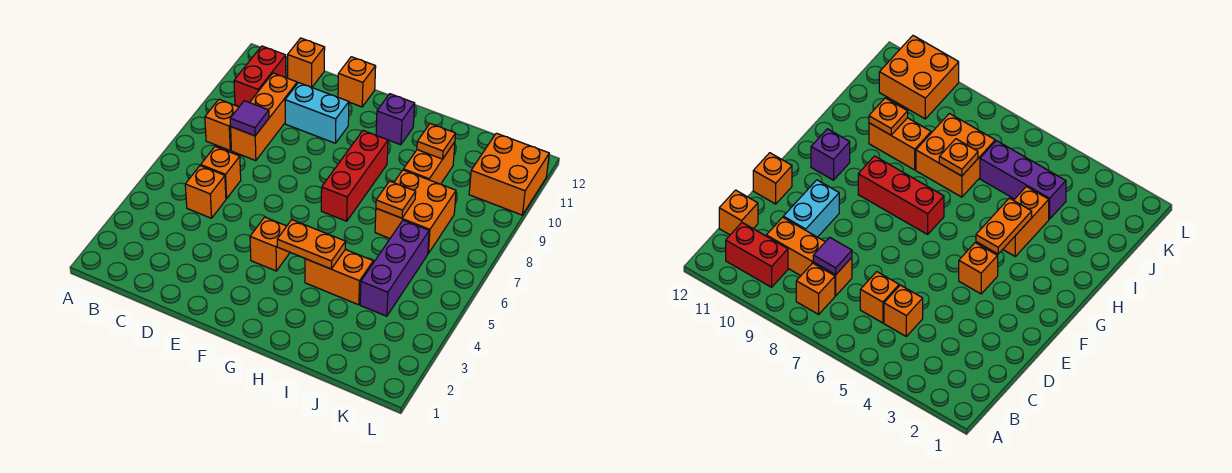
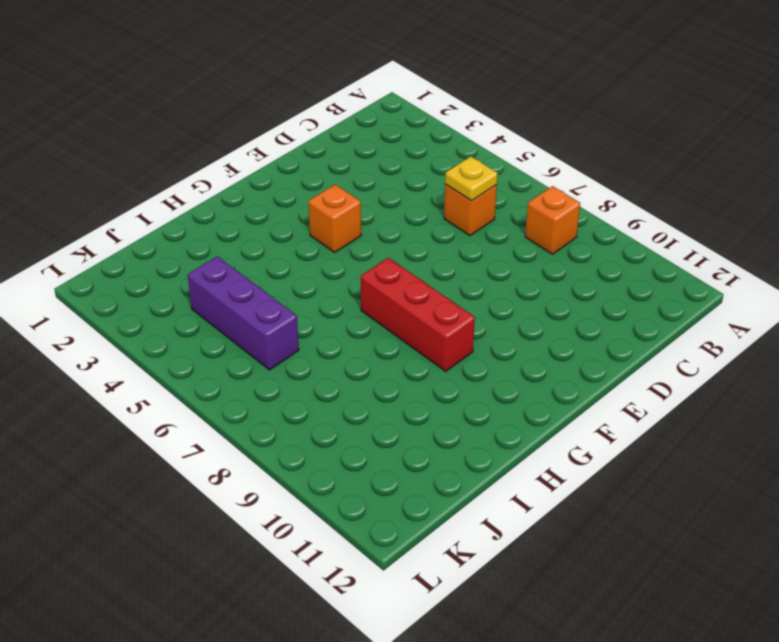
yellow plate C6 level 2 -> none
none -> red brick B10:B11 level 1
none -> orange brick C5 level 1
none -> orange brick C8:C10 level 1

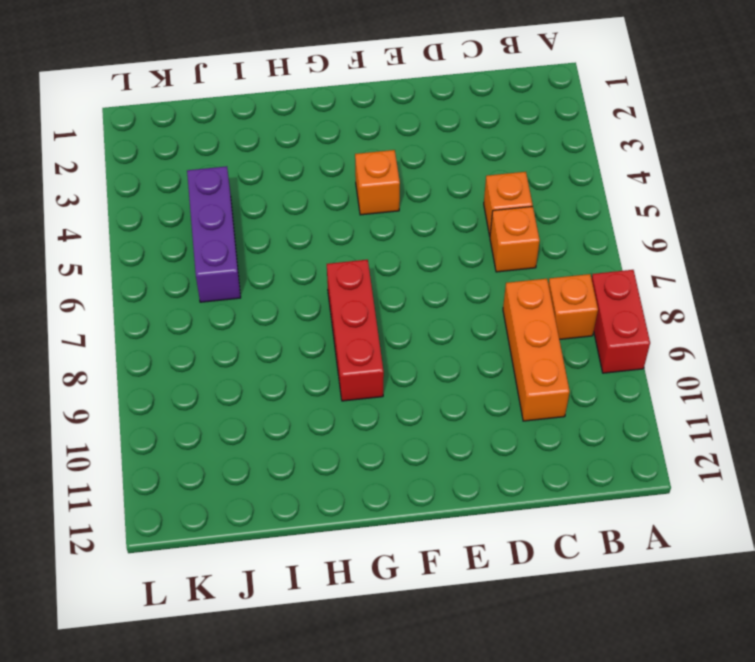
red brick A8:A9 level 1 -> red brick B10:B11 level 1
none -> orange brick C12 level 1
none -> cyan brick D10:E10 level 1
none -> orange brick E12 level 1

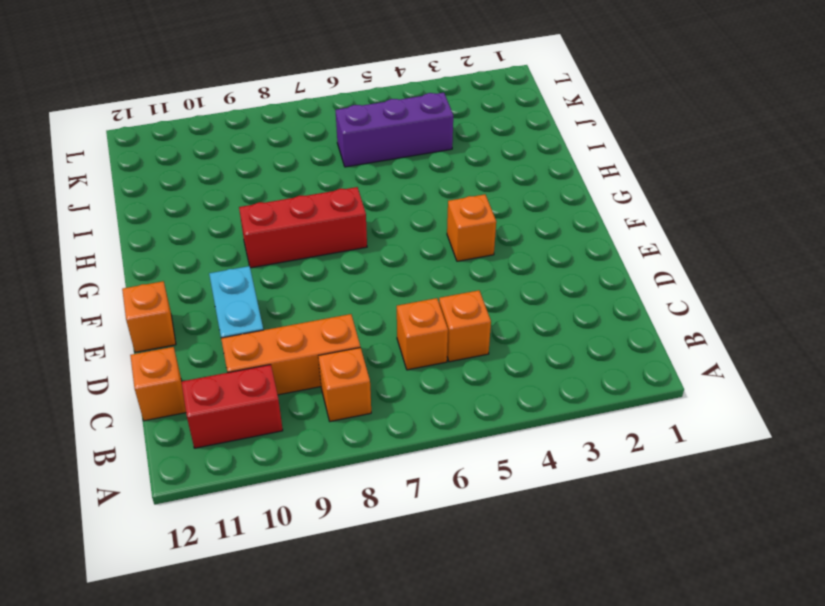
none -> purple brick G11 level 1
none -> orange brick H4:I4 level 1
none -> orange brick I7:J8 level 1

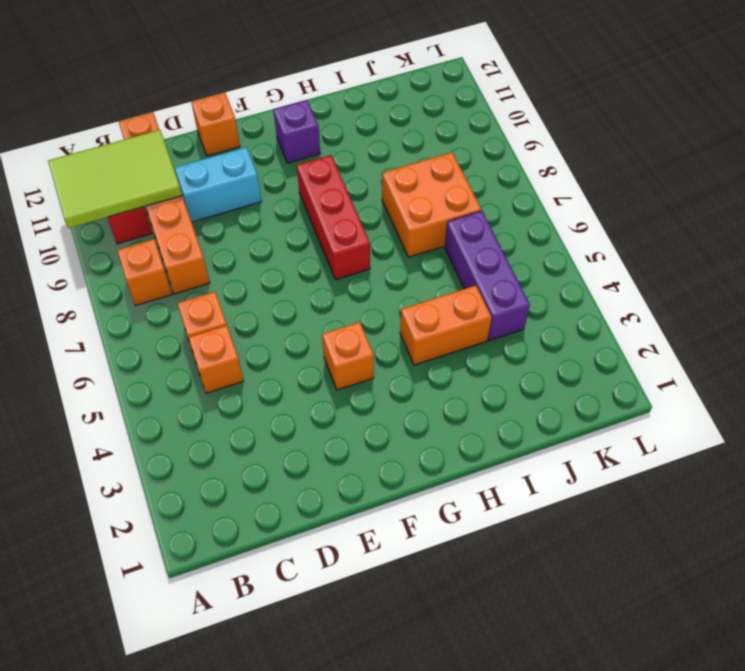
lime tile A10:C11 level 2 -> none
none -> orange brick I9:I10 level 1
none -> orange brick K10:L11 level 1
none -> purple tile C8 level 2

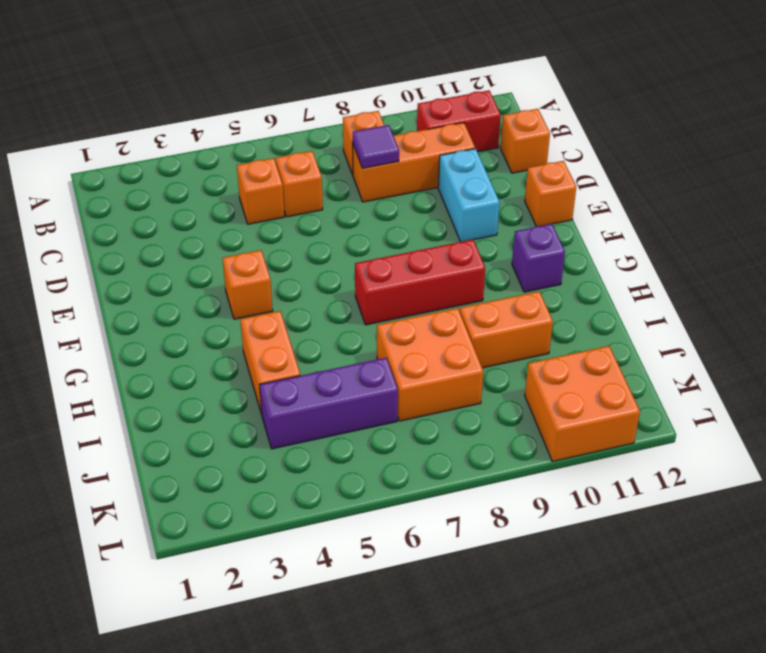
none -> orange plate G4:H4 level 2
none -> orange plate I7 level 2
none -> orange plate I10 level 2

